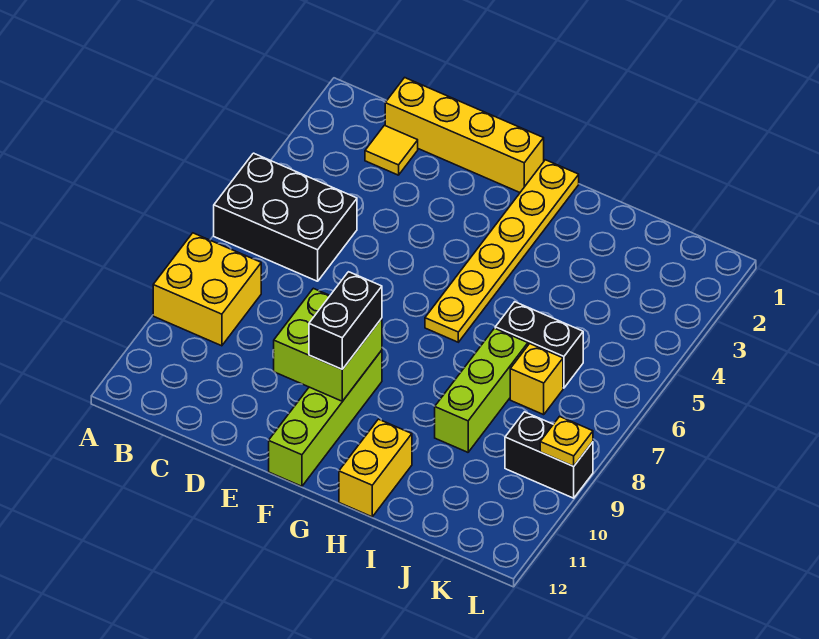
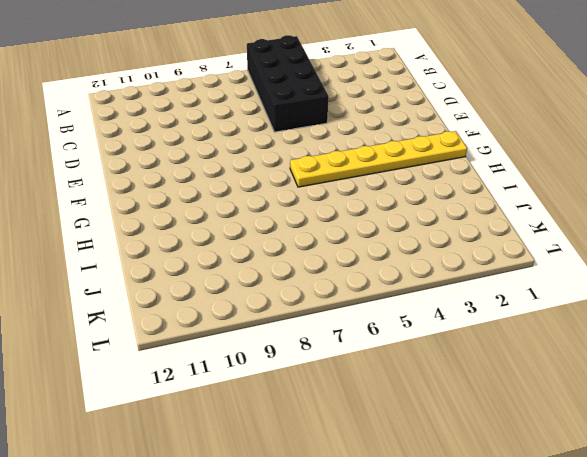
black brick A5:D6 level 1 -> black brick A5:C6 level 1
none -> yellow brick A8:B9 level 1
none -> yellow brick C1:F1 level 1
none -> yellow tile C2 level 1

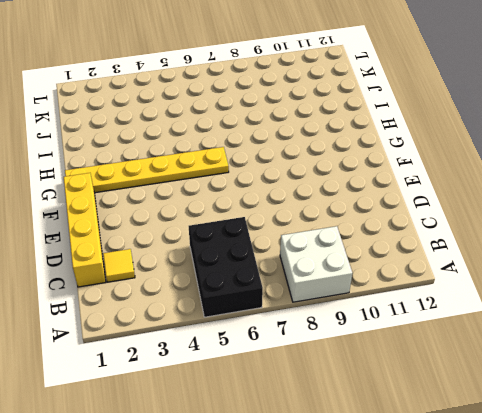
white brick A8:B9 level 1 -> yellow brick A8:B9 level 1
none -> lime brick F9:F12 level 1
none -> yellow brick H11:H12 level 1
none -> black brick I6:J6 level 1

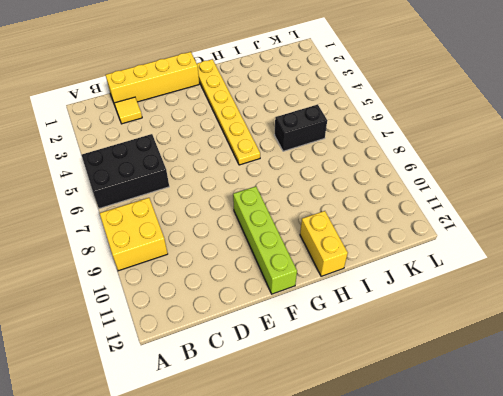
none -> lime brick I7:I9 level 1
none -> yellow brick J7 level 1
none -> black brick K9:L9 level 1

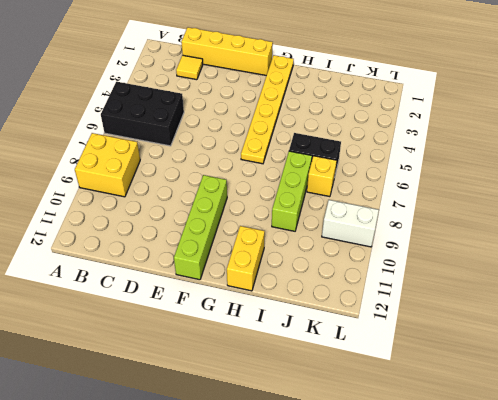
white brick K9:L9 level 1 -> black brick K9:L9 level 1
none -> lime brick E9:F10 level 2
none -> yellow plate L9 level 2
none -> black brick F9:F10 level 3

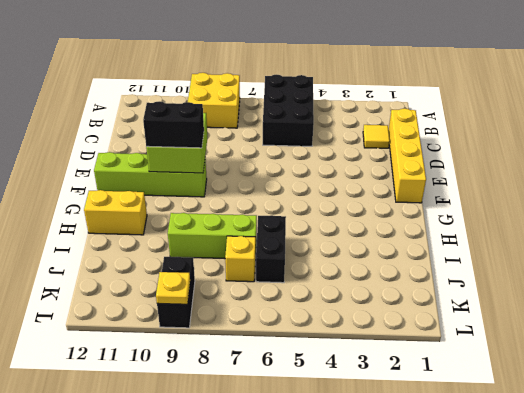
none -> yellow plate G1:G6 level 1

